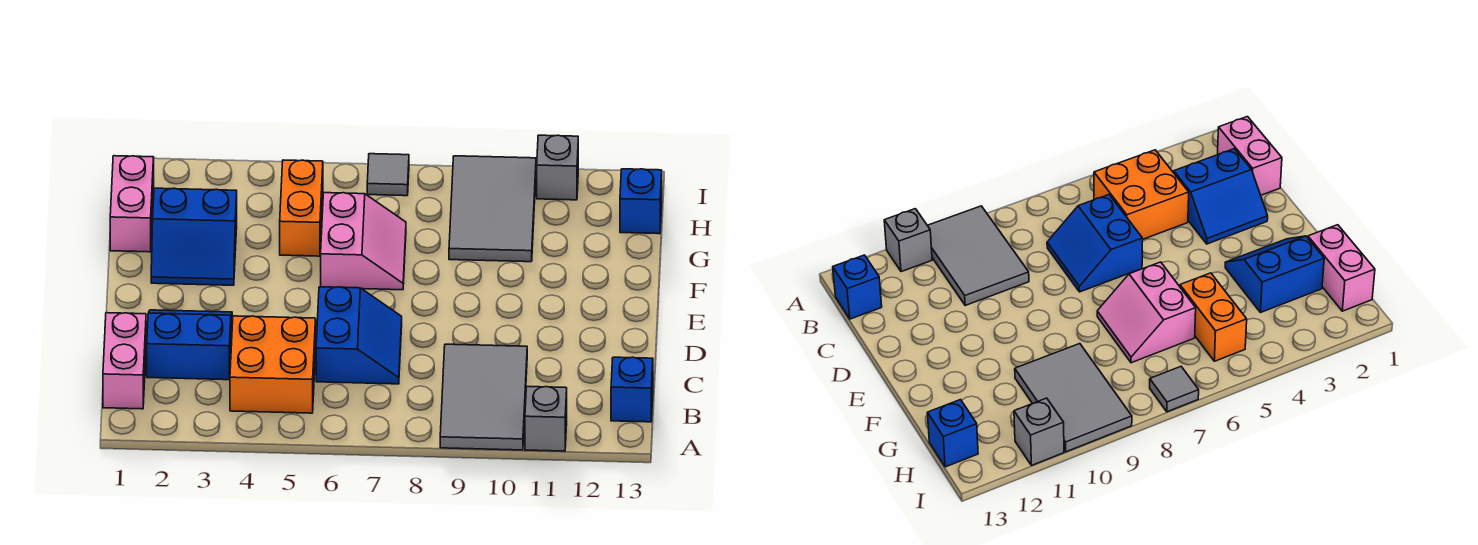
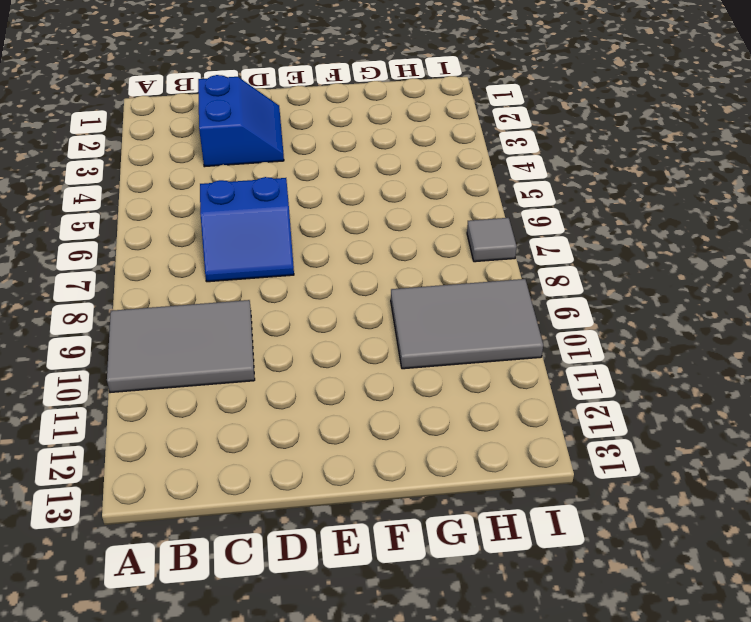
none -> grey brick A11 level 1
none -> pink brick B1:C1 level 1
none -> orange brick B4:C5 level 1

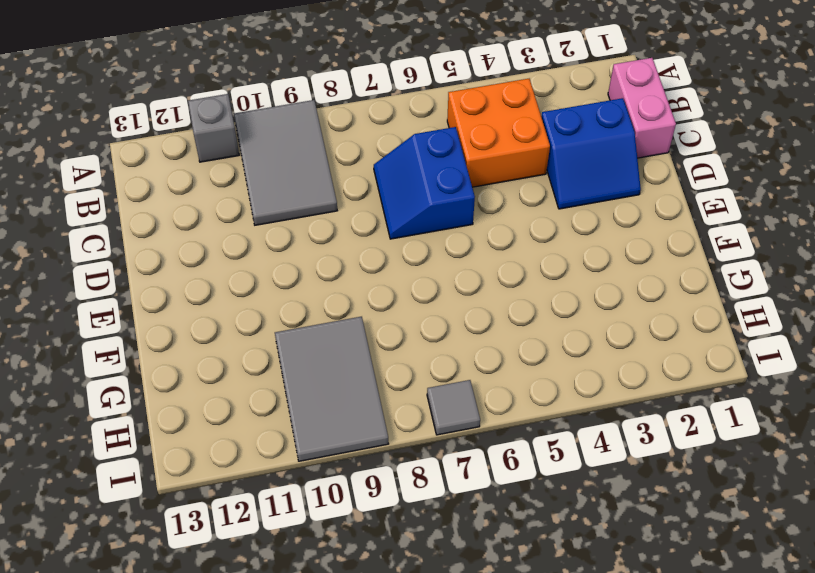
none -> blue brick B13 level 1
none -> blue slope F2:G3 level 1 top G
none -> pink slope F6:G7 level 1 top 6

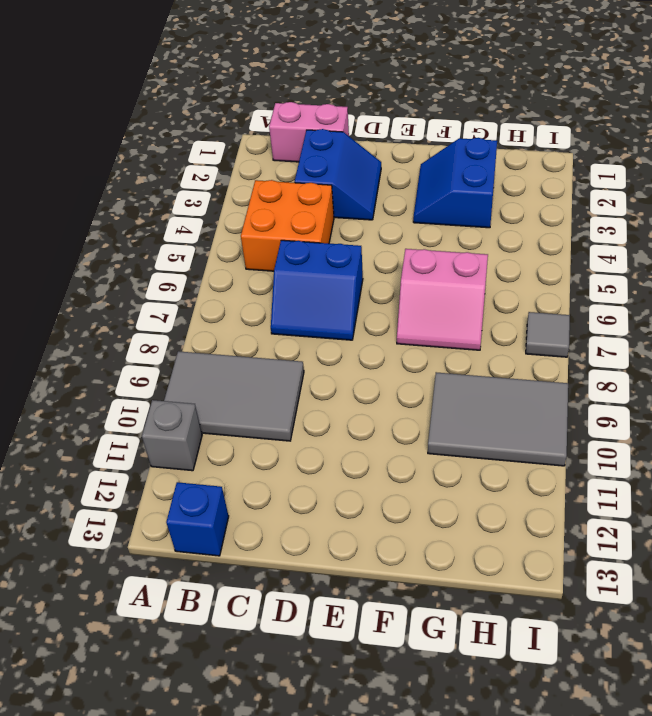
none -> pink brick G1:H1 level 1
none -> orange brick G5:H5 level 1
none -> blue brick H13 level 1

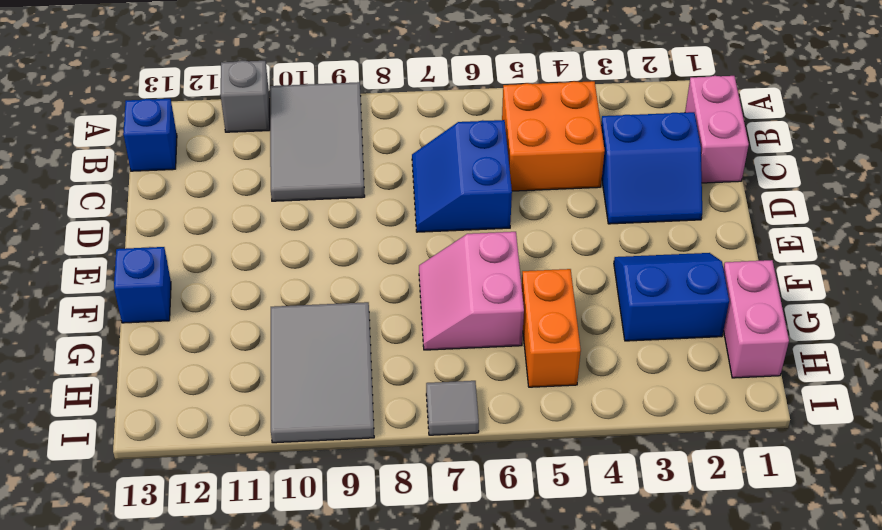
blue brick F13 level 1 -> blue brick H13 level 1
none -> grey brick I11 level 1

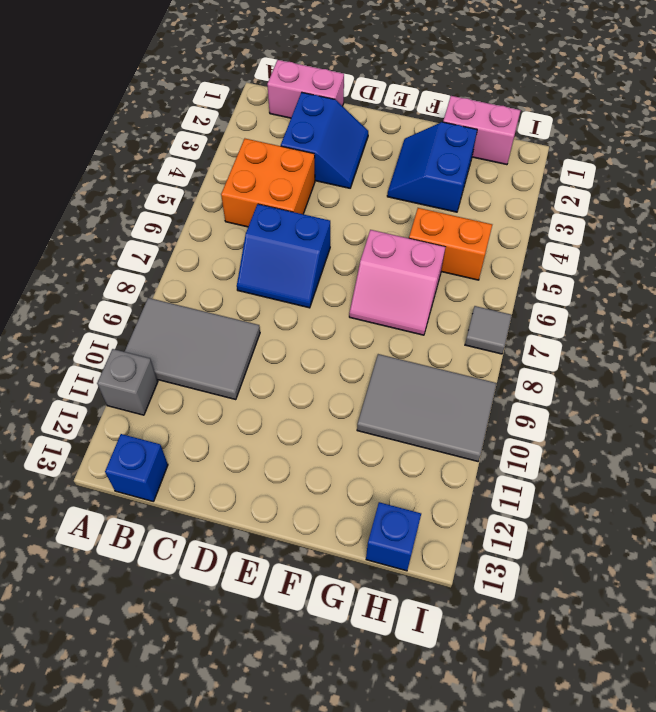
none -> grey brick I11 level 1

